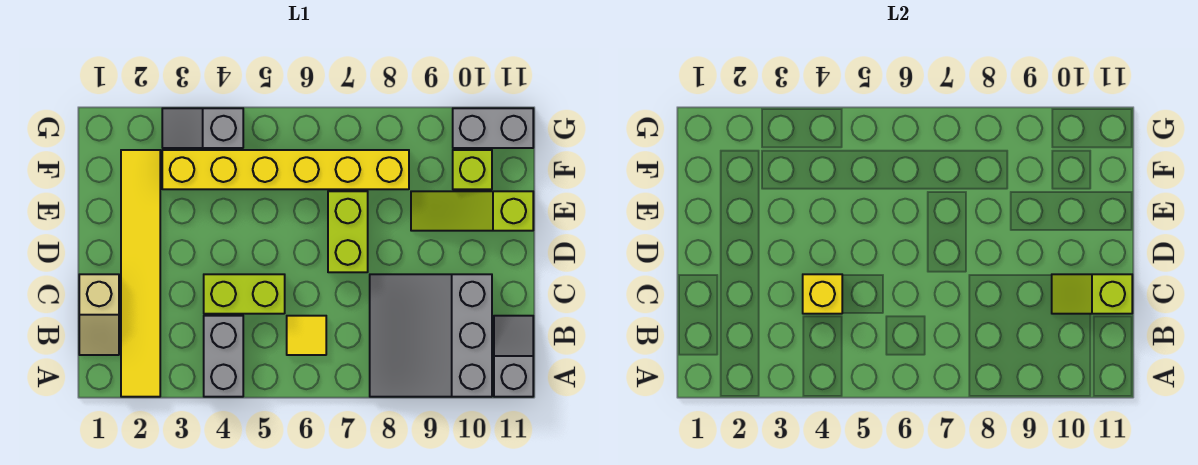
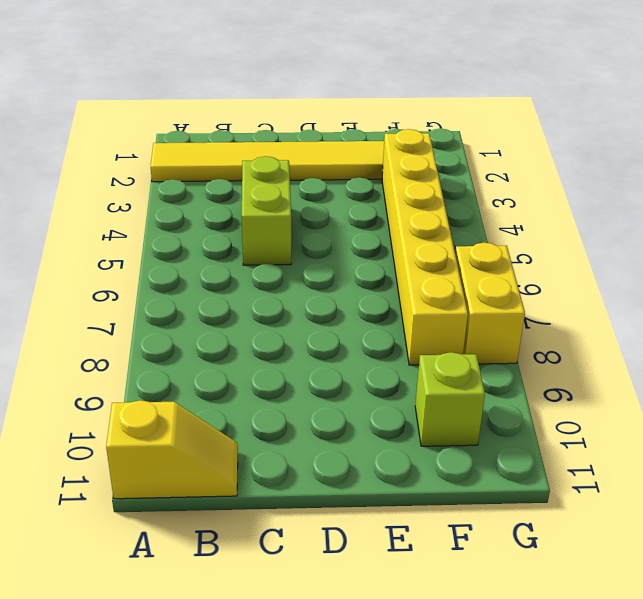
yellow slope A11:B11 level 1 top A -> grey slope A11:B11 level 1 top A
yellow brick G7:G8 level 1 -> none
none -> grey brick A4:B4 level 1
none -> grey slope A8:C10 level 1 top 10
none -> tan slope B1:C1 level 1 top C

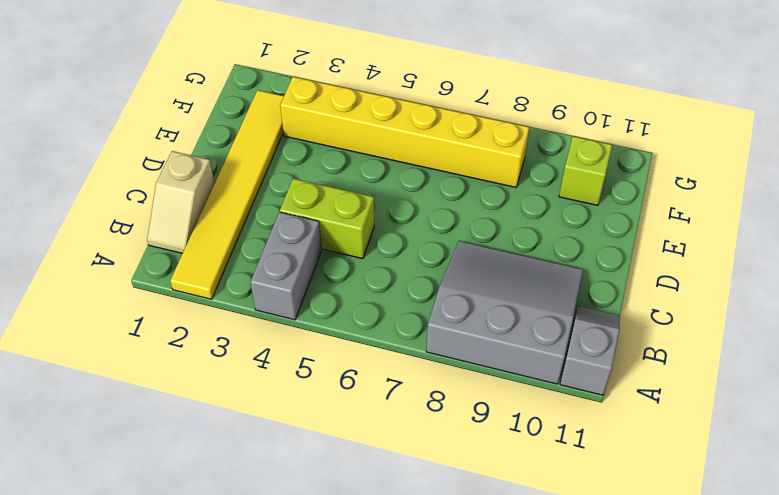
grey slope A8:C10 level 1 top A -> grey slope A8:C10 level 1 top 10
none -> yellow tile B6 level 1
none -> lime brick D7:E7 level 1
none -> lime slope E9:E11 level 1 top 11

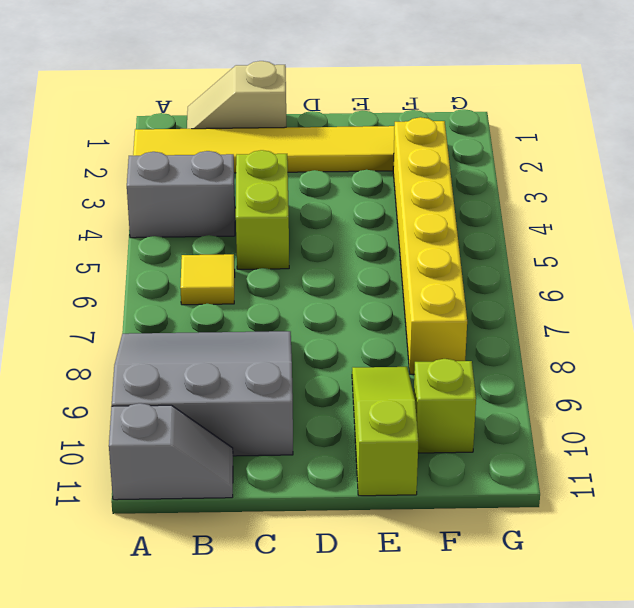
none -> lime brick D7:E7 level 1
none -> grey slope G3:G4 level 1 top 4
none -> grey brick G10:G11 level 1

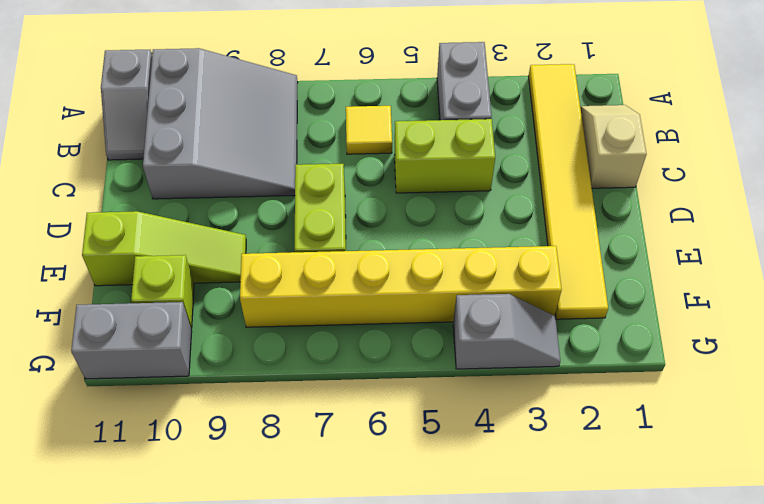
none -> yellow brick C4 level 2
none -> lime slope C10:C11 level 2 top 11

